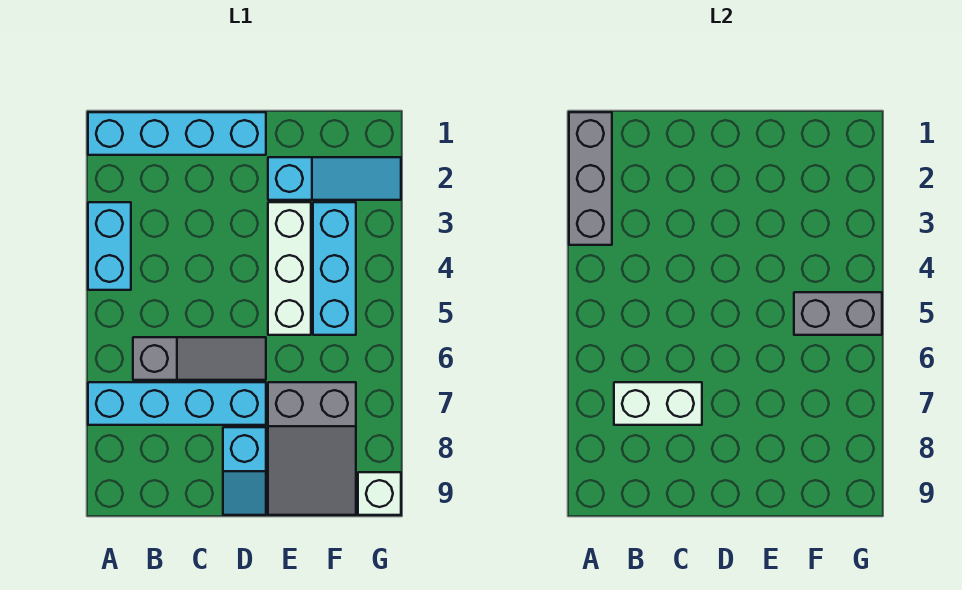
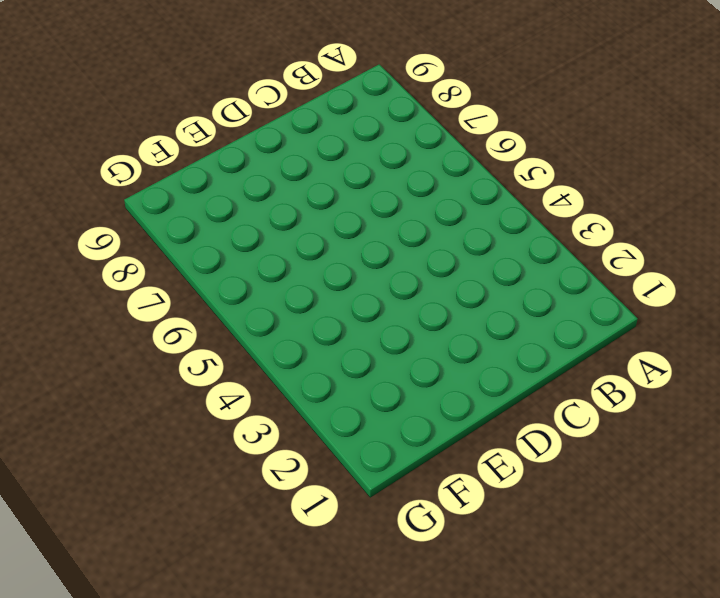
none -> cyan brick A1:D1 level 1
none -> cyan brick A3:A4 level 1
none -> cyan brick A7:D7 level 1

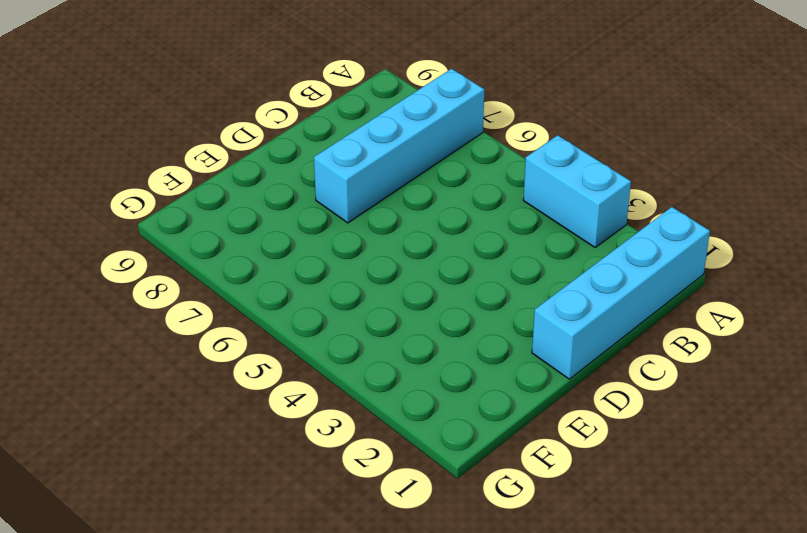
none -> grey slope B6:D6 level 1 top B
none -> cyan slope D8:D9 level 1 top 8
none -> cyan slope E2:G2 level 1 top E

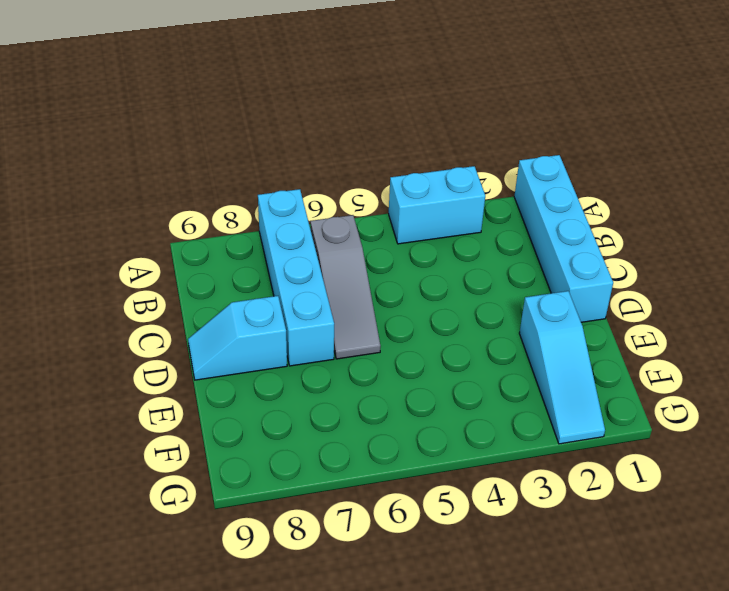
none -> white brick E3:E5 level 1
none -> grey slope E7:F9 level 1 top 7
none -> cyan brick F3:F5 level 1

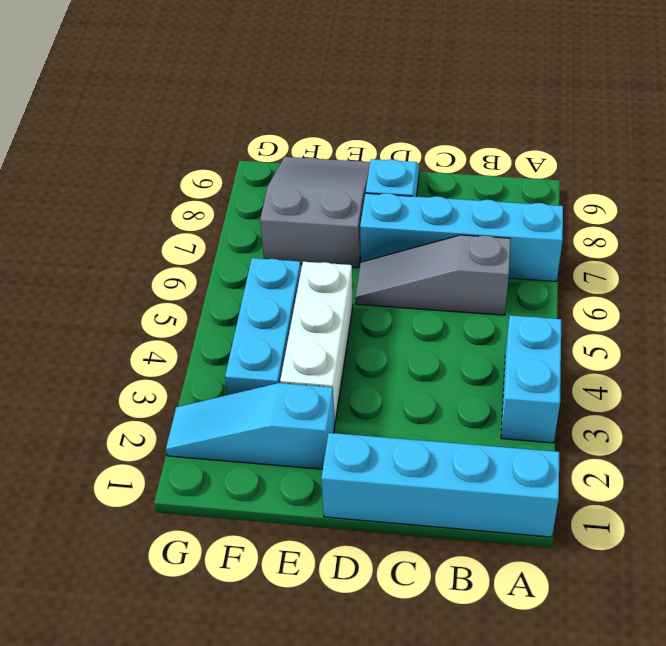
none -> white brick G9 level 1
none -> grey brick A1:A3 level 2
none -> white brick B7:C7 level 2

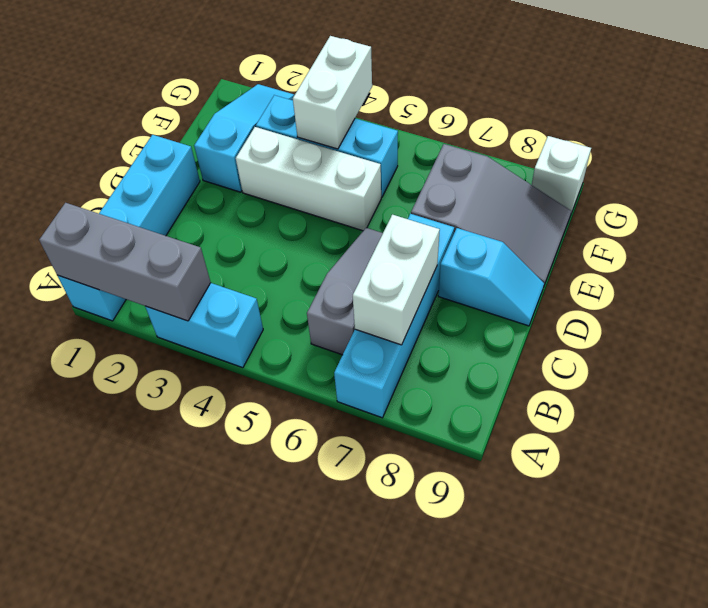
white brick F4:G4 level 2 -> none
none -> grey brick F5:G5 level 2

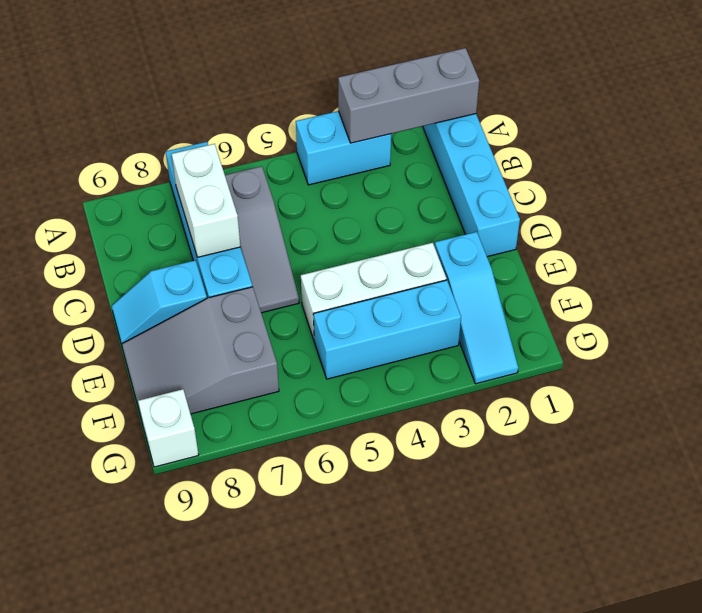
none -> grey brick F5:G5 level 2

